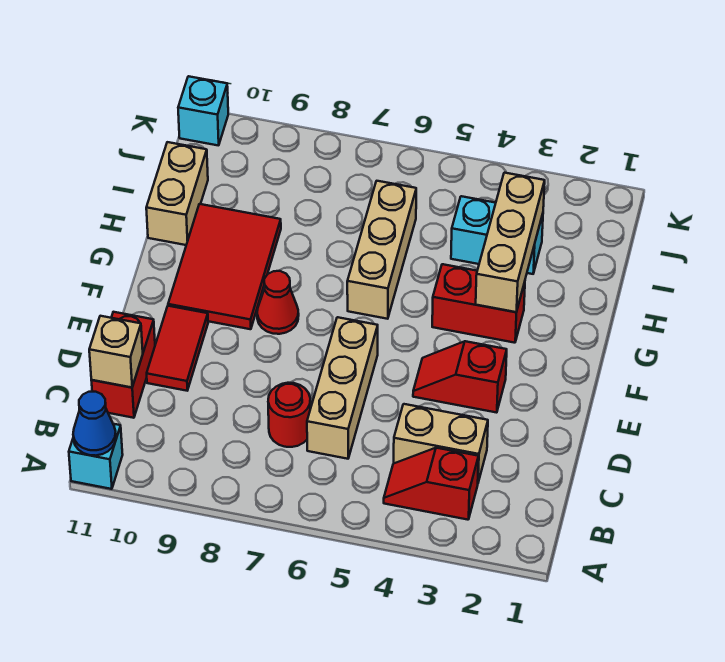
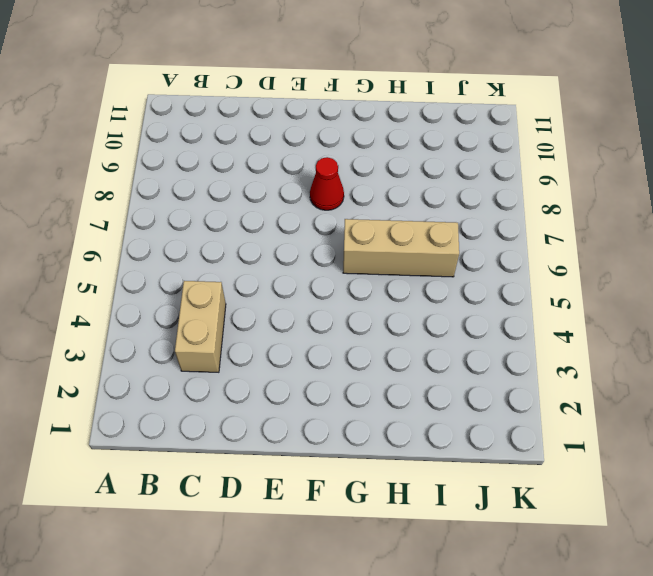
none -> cyan brick A11 level 1
none -> red slope B3:B4 level 1 top 3
none -> tan brick C6:E6 level 1

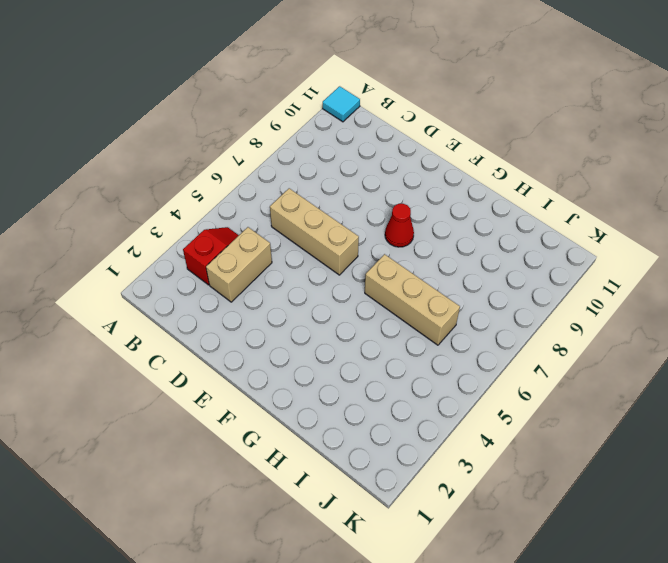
cyan tile A11 level 1 -> cyan brick A11 level 1
none -> red round brick C7 level 1
none -> red brick C11:D11 level 1
none -> red tile D10:E10 level 1

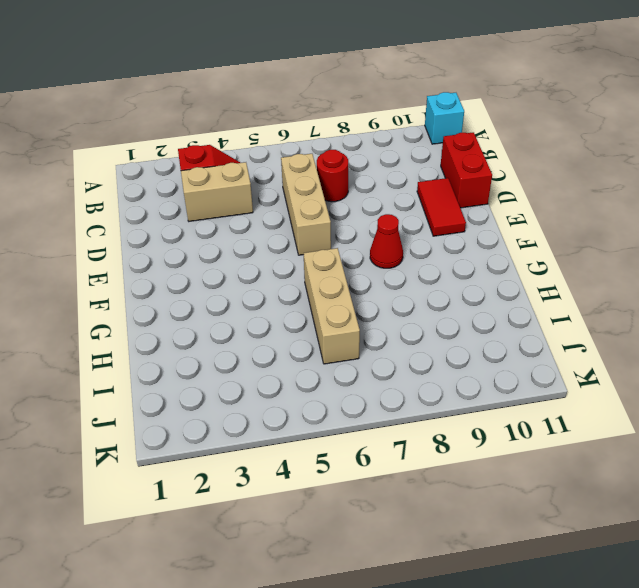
none -> red slope E3:E4 level 1 top 3
none -> red tile F9:H10 level 1
none -> red brick G3:G4 level 1

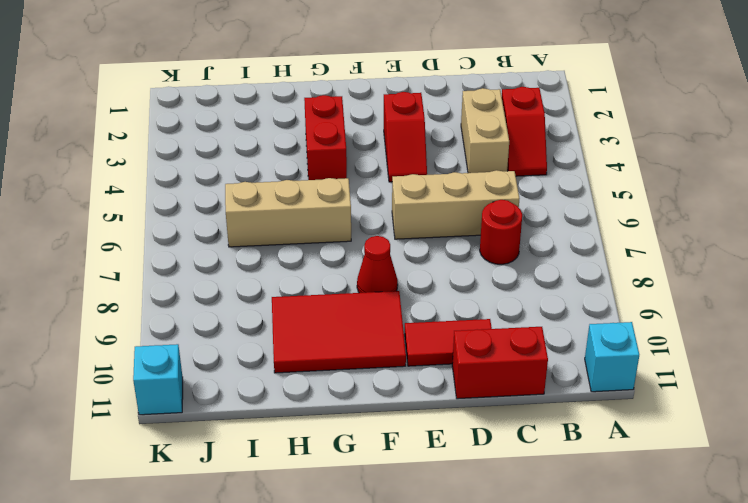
none -> tan brick H11:I11 level 1
none -> cyan brick I3:I4 level 1
none -> blue cone A11 level 2

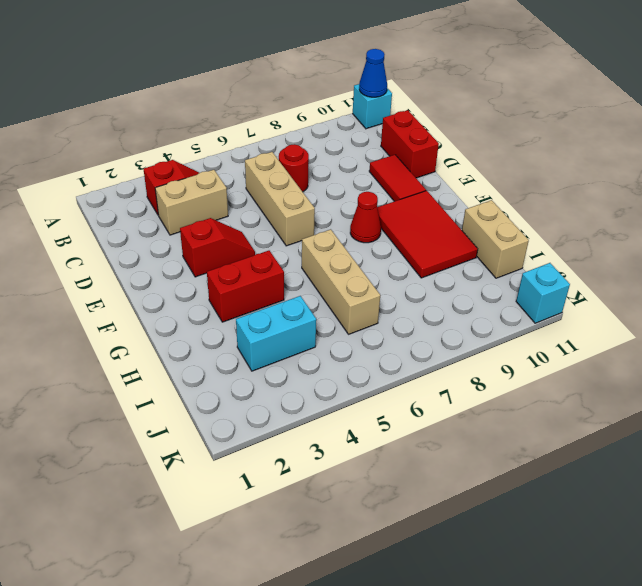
none -> tan brick C11 level 2
none -> tan brick G3:I3 level 2

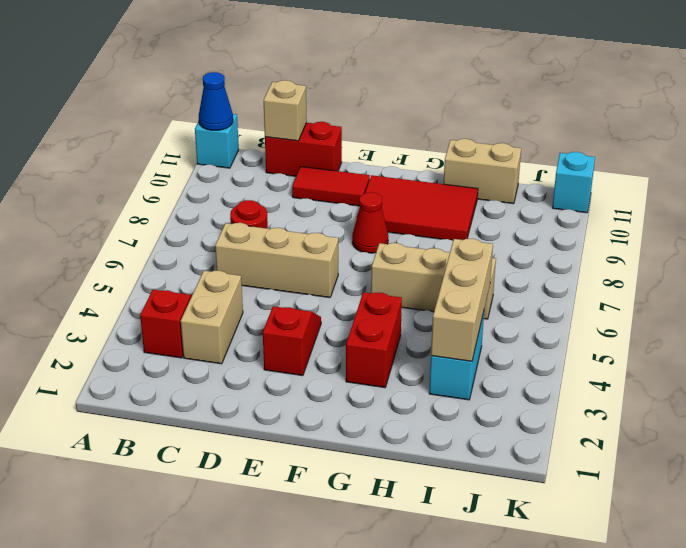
tan brick I3:I5 level 2 -> tan brick G3:I3 level 2

